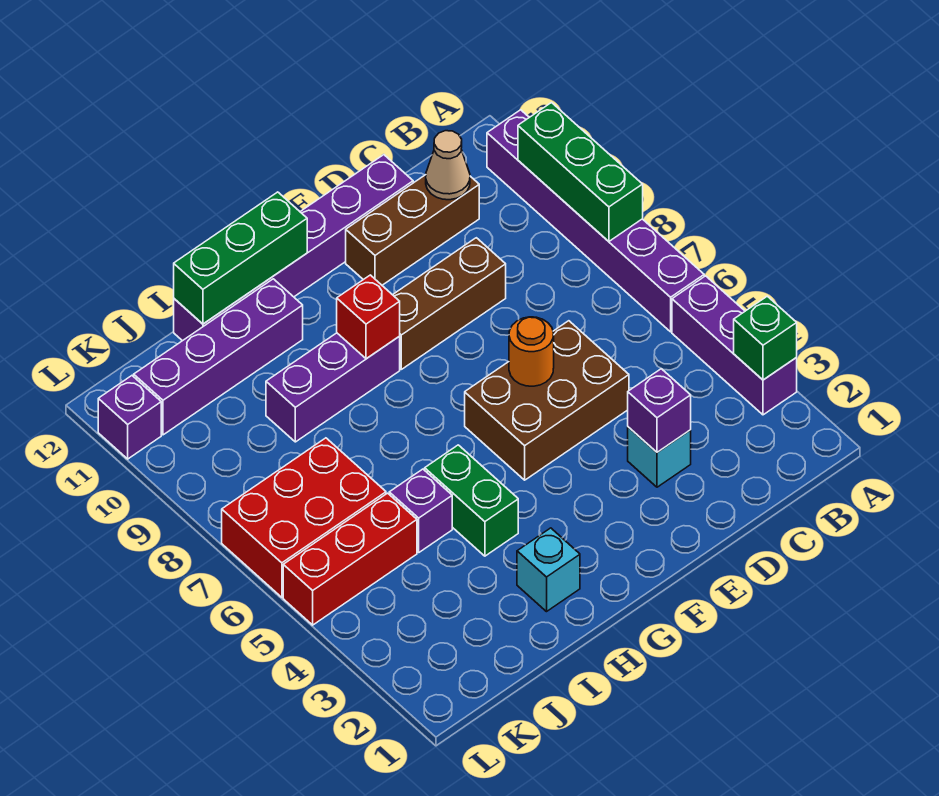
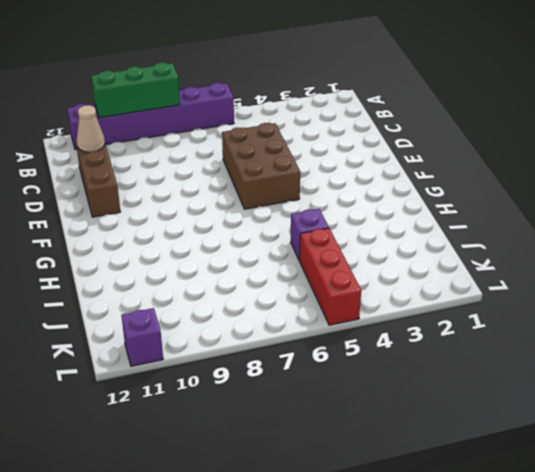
none -> purple brick A3:A5 level 1
none -> cyan brick D3 level 1
none -> brown brick D9:F9 level 1

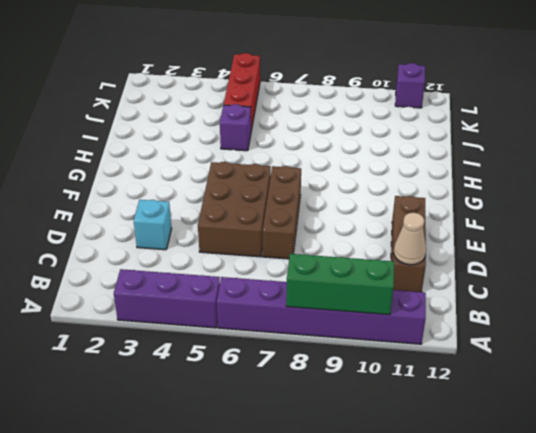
brown brick D7:F7 level 1 -> brown brick D9:F9 level 1
none -> purple brick D12:I12 level 1
none -> purple brick G9:I9 level 1
none -> cyan brick H2 level 1

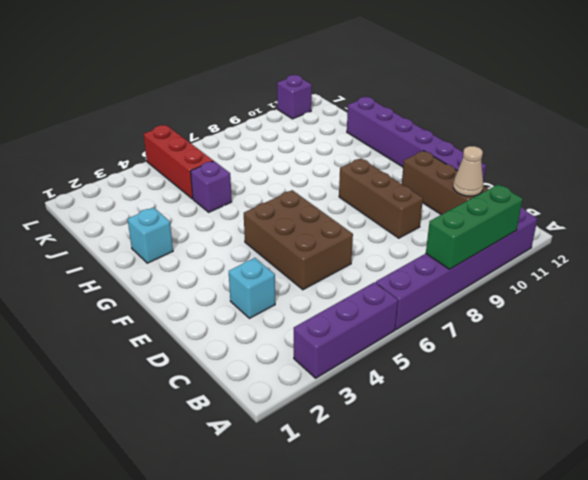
none -> purple brick G9:I9 level 1
none -> green brick H4:H5 level 1
none -> purple brick H11:K11 level 1

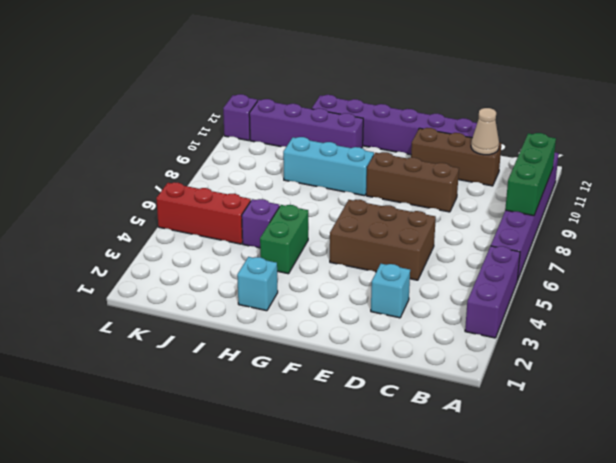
cyan brick G9:I9 level 1 -> purple brick G9:I9 level 1
none -> red brick J6:L7 level 1
none -> green brick A3 level 2
none -> purple brick D3 level 2

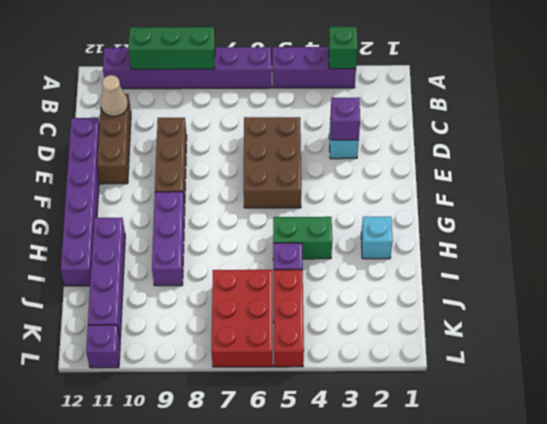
none -> orange round brick E6 level 2
none -> red brick G9 level 2
none -> green brick G12:I12 level 2

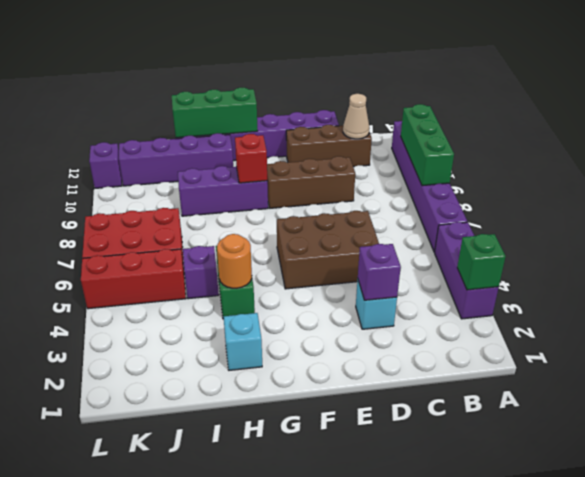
orange round brick H4 level 2 -> orange round brick E6 level 2

